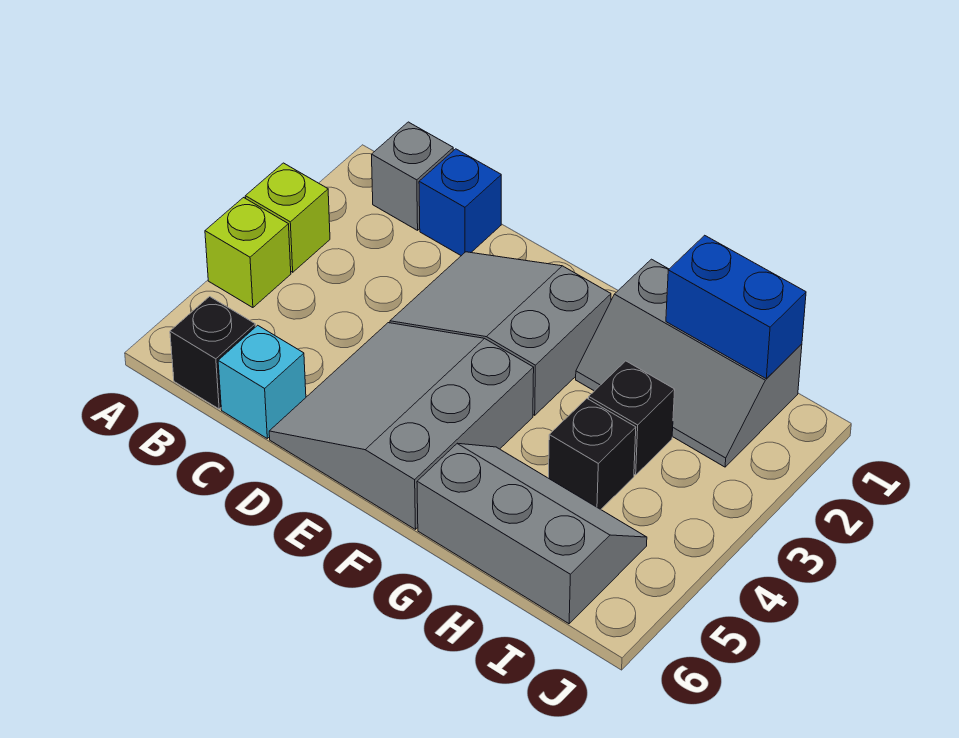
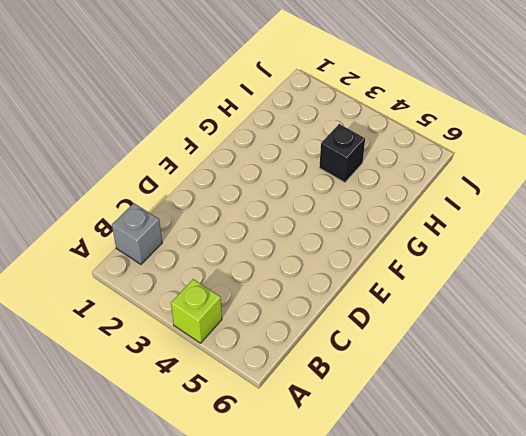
none -> lime brick A3 level 1
none -> black brick B6 level 1
none -> blue brick C1 level 1

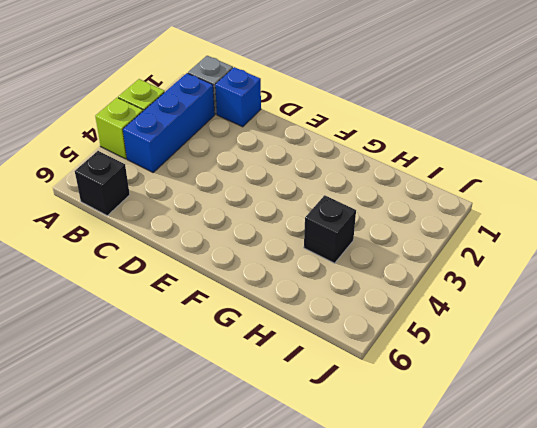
blue brick B2:B4 level 1 -> none
none -> cyan brick C6 level 1
none -> grey slope D2:F3 level 1 top F
none -> grey slope D4:F6 level 1 top F

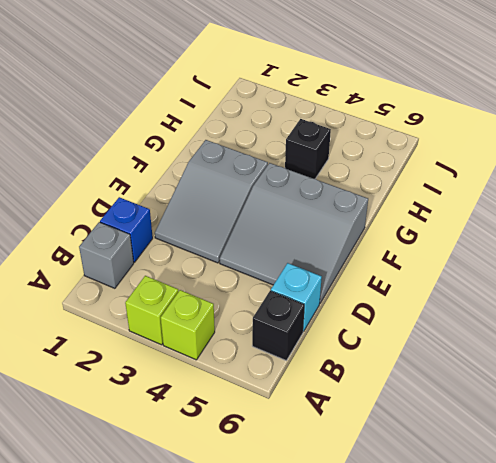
none -> grey slope G1:I2 level 1 top 1
none -> grey slope G5:I6 level 1 top 6
none -> black brick H3 level 1

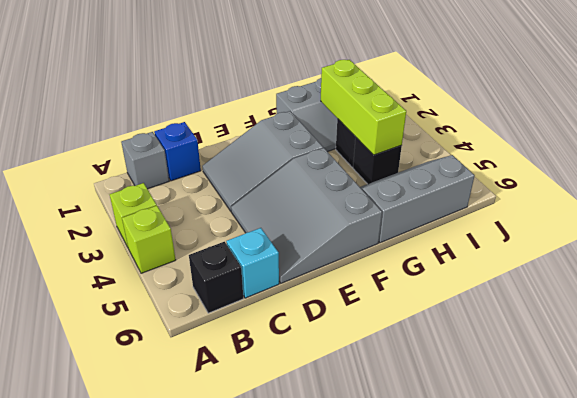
lime brick H2:H4 level 2 -> none
none -> blue brick H1:I1 level 2

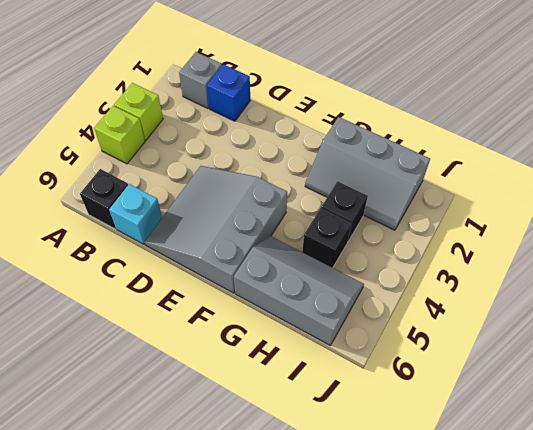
none -> grey slope D2:F3 level 1 top F
none -> blue brick H1:I1 level 2

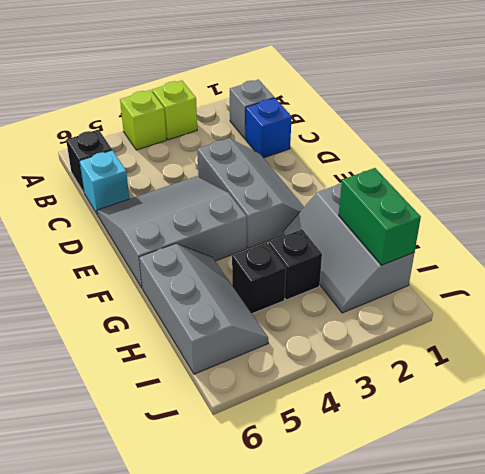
grey slope D2:F3 level 1 top 3 -> grey slope D2:F3 level 1 top F
green brick H1:I1 level 2 -> blue brick H1:I1 level 2

